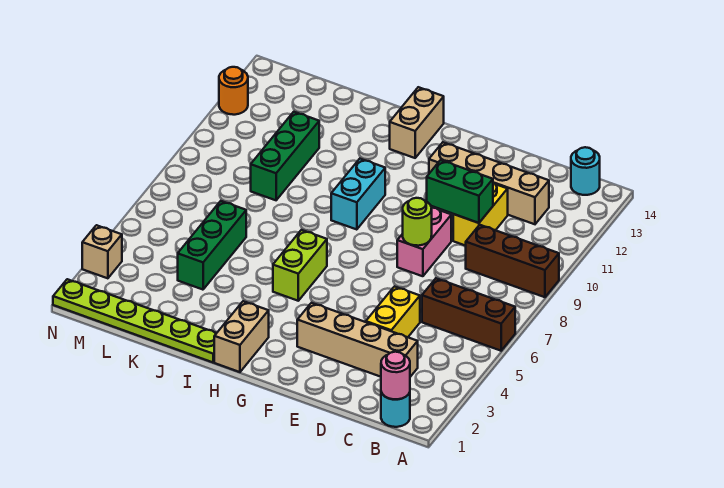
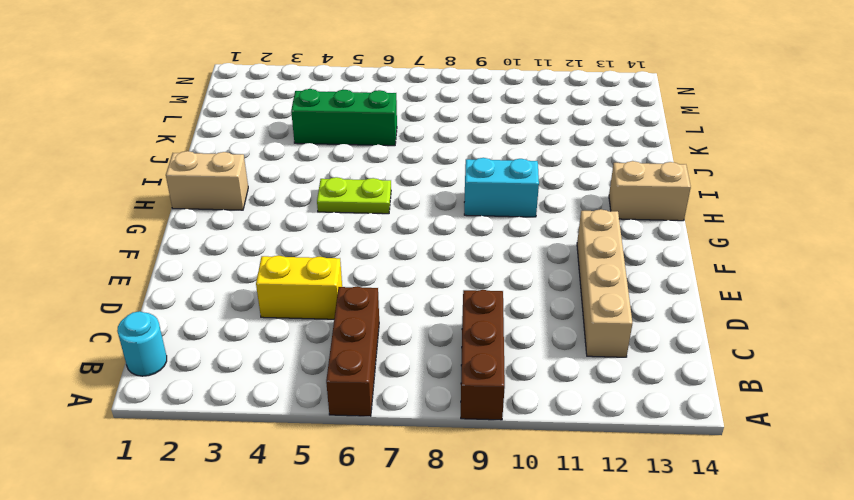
lime plate H5:H6 level 1 -> lime brick H5:H6 level 1
none -> cyan round brick B14 level 1
none -> tan brick C3:F3 level 1
none -> yellow brick D10:D11 level 1

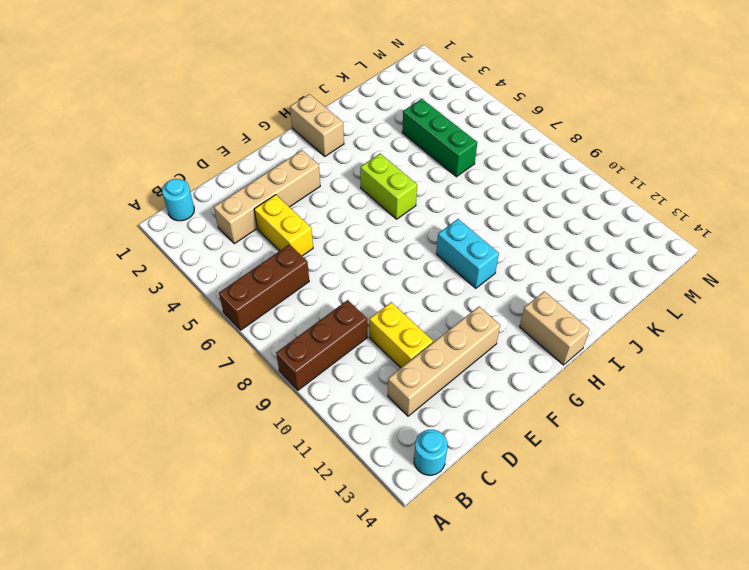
none -> pink brick E8:E9 level 1
none -> lime plate I1:N1 level 1
none -> green brick K9:K11 level 1

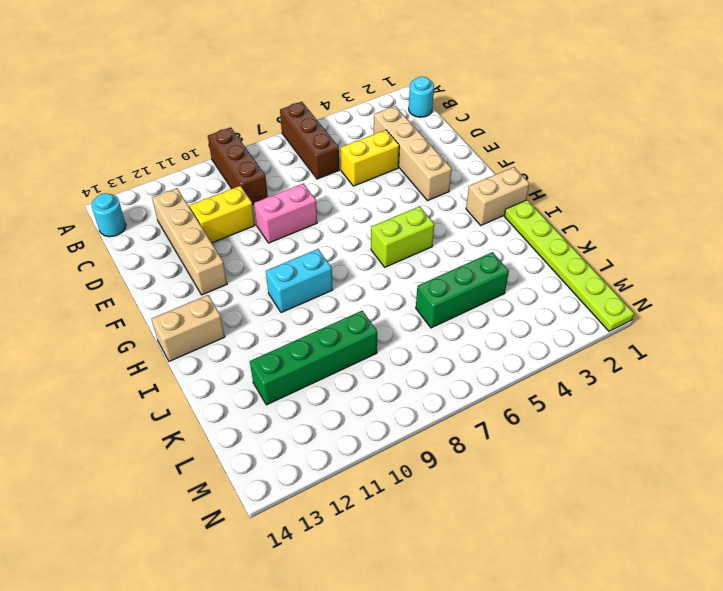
green brick K9:K12 level 1 -> green brick K9:K11 level 1
none -> tan brick N3 level 1
none -> orange round brick N12 level 1
none -> pink round brick B1 level 2

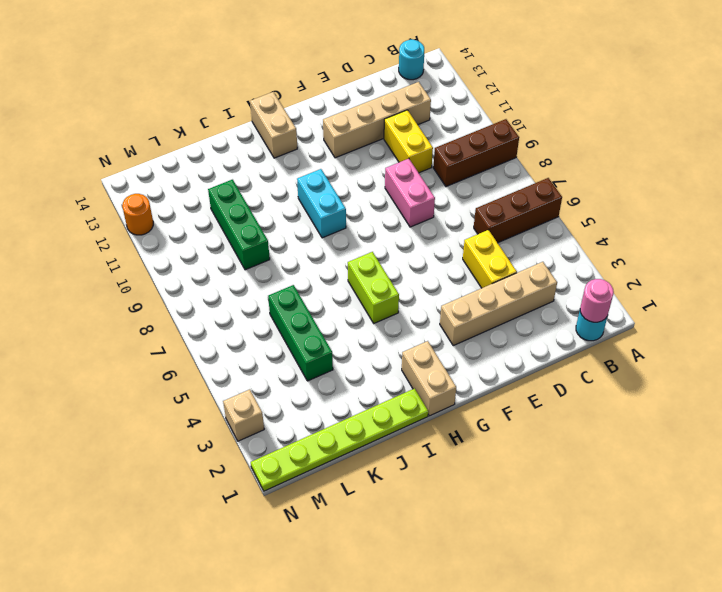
none -> green brick D10:E10 level 2
none -> lime round brick E8 level 2

